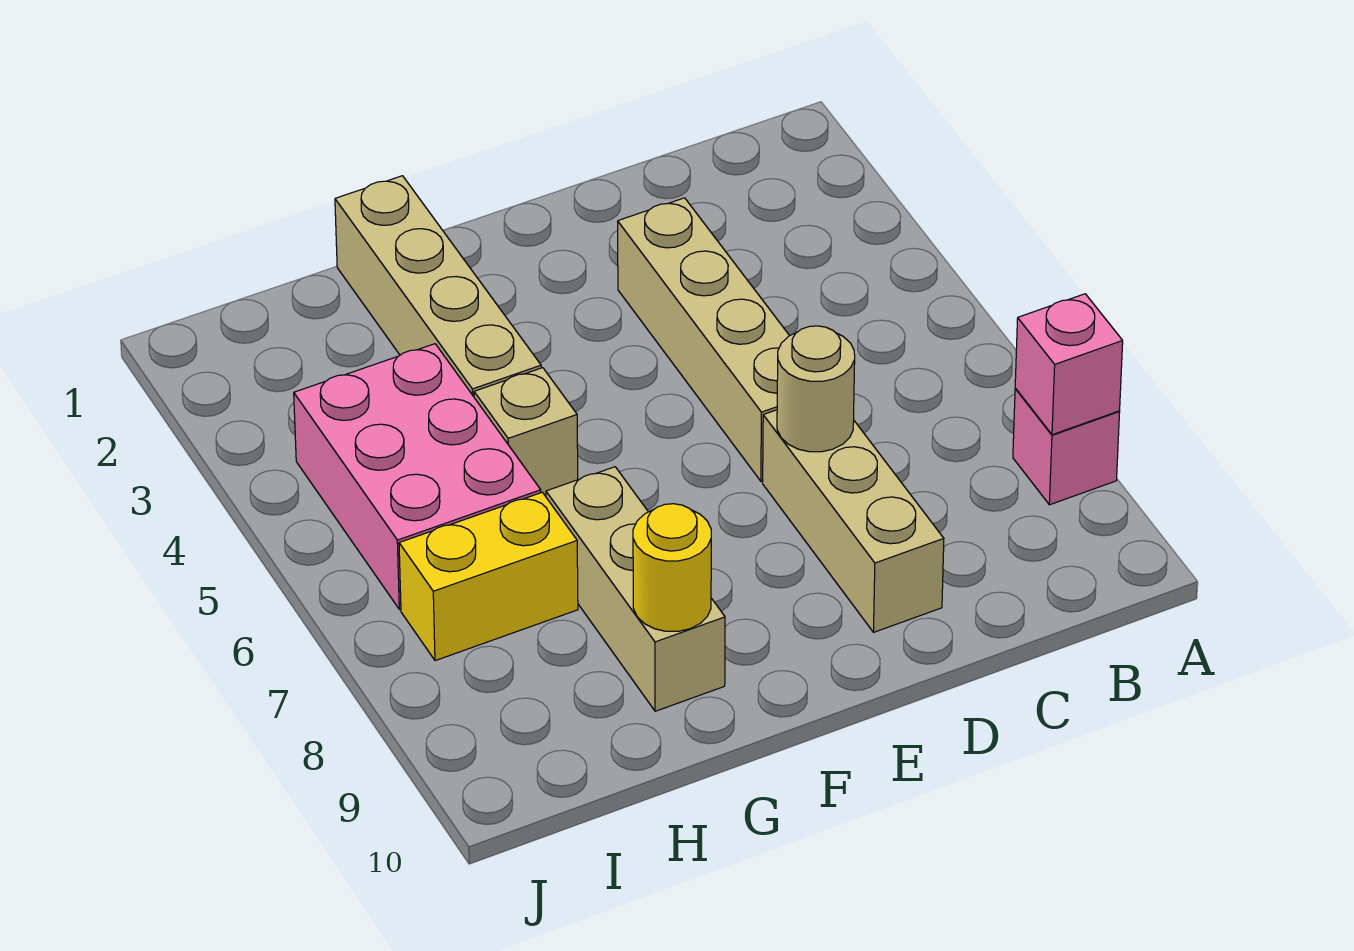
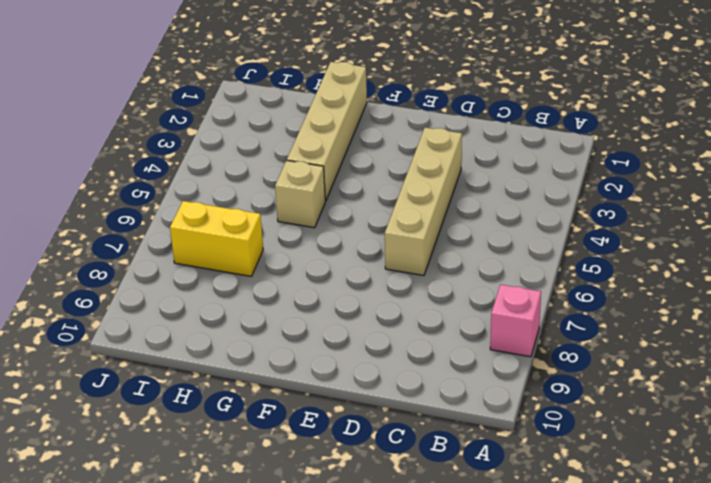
none -> tan brick D7:D9 level 1
none -> tan brick G7:G9 level 1

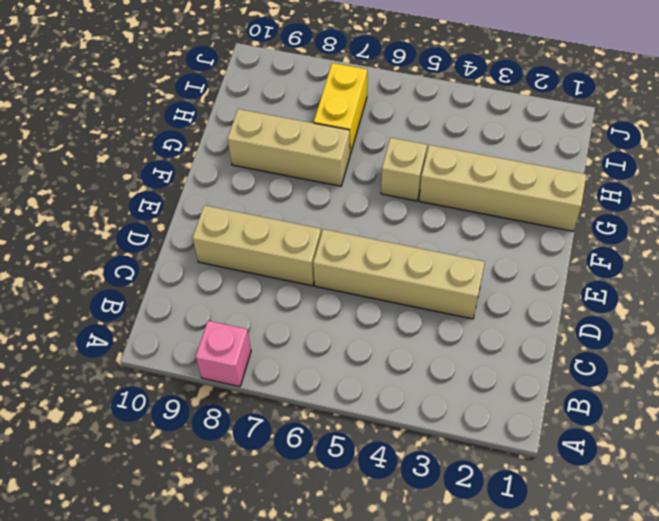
none -> pink brick H4:I6 level 1
none -> pink brick A8 level 2

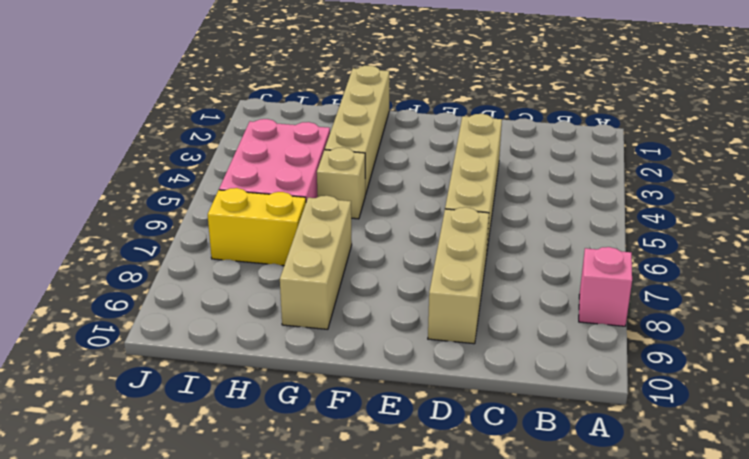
none -> pink brick A8 level 2
none -> tan round brick D7 level 2

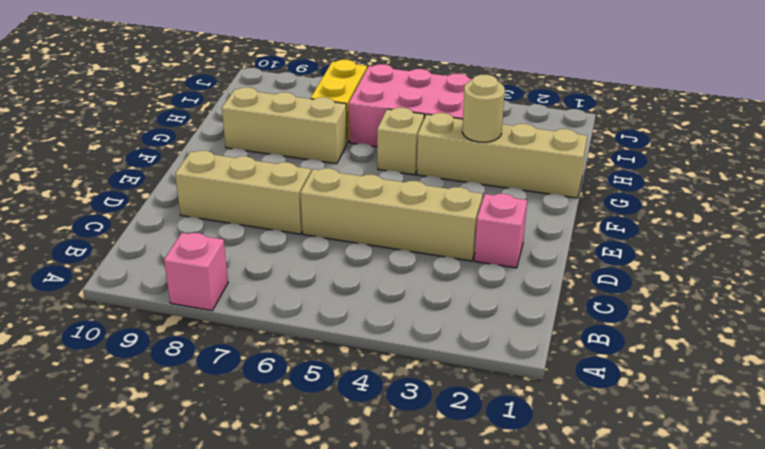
pink brick D2 level 1 -> pink brick A8 level 2
tan round brick G3 level 2 -> tan round brick D7 level 2
none -> yellow round brick G9 level 2

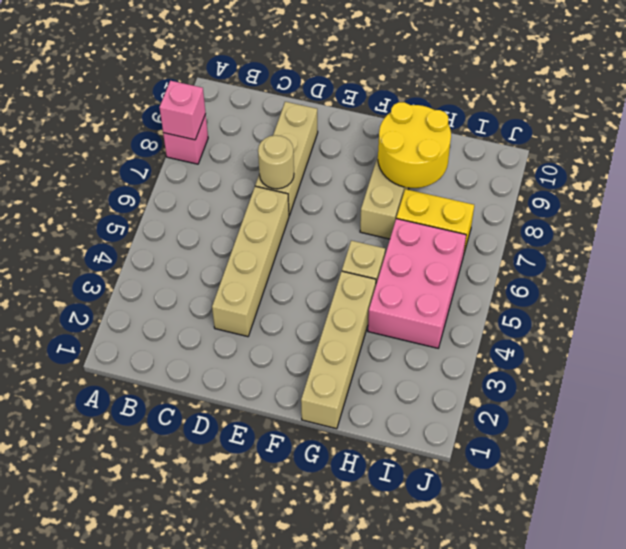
yellow round brick G8:H9 level 2 -> yellow round brick G9 level 2

